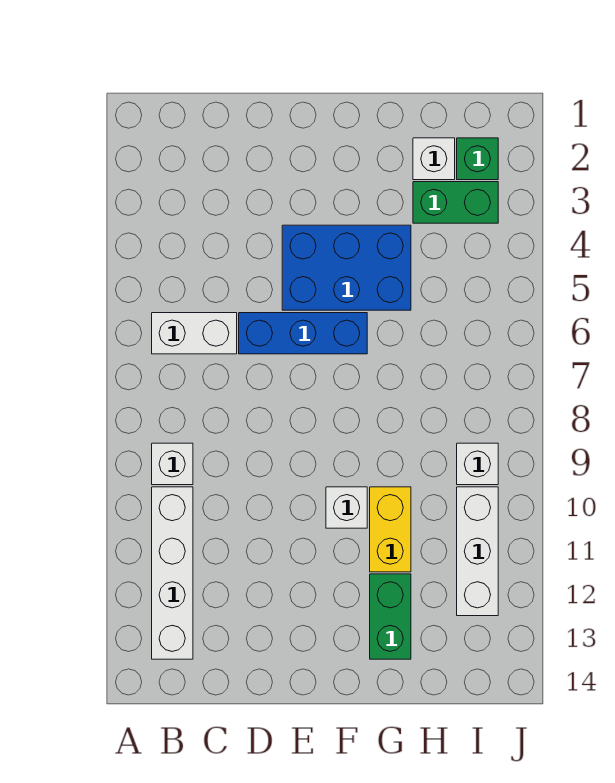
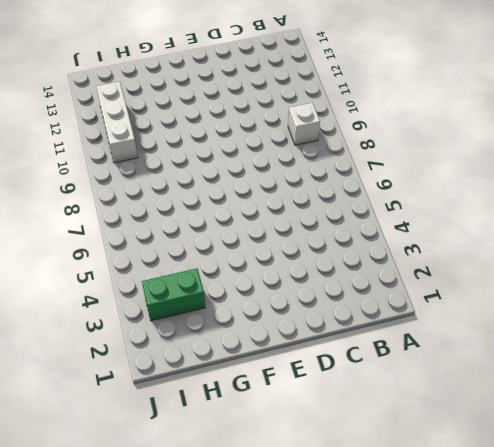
none -> white brick B6:C6 level 1
none -> white brick B10:B13 level 1
none -> blue brick D6:F6 level 1

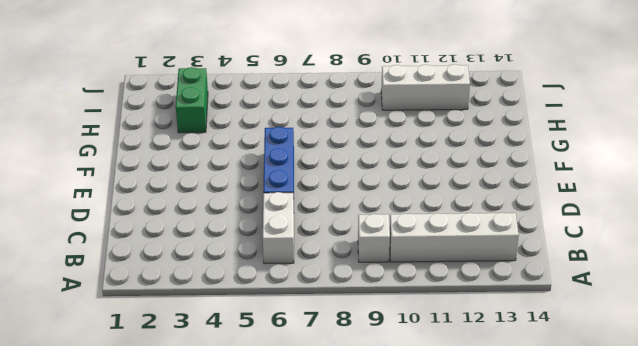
none -> blue brick E4:G5 level 1
none -> white brick F10 level 1
none -> yellow brick G10:G11 level 1

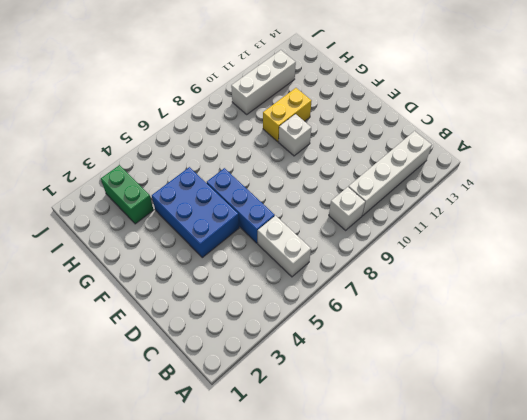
none -> green brick G12:G13 level 1
none -> white brick H2 level 1
none -> green brick I2 level 1

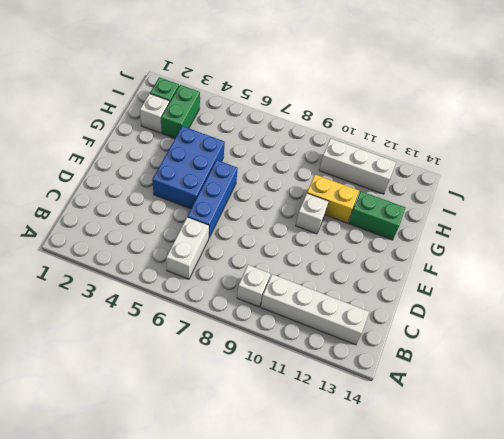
none -> white brick I9 level 1

